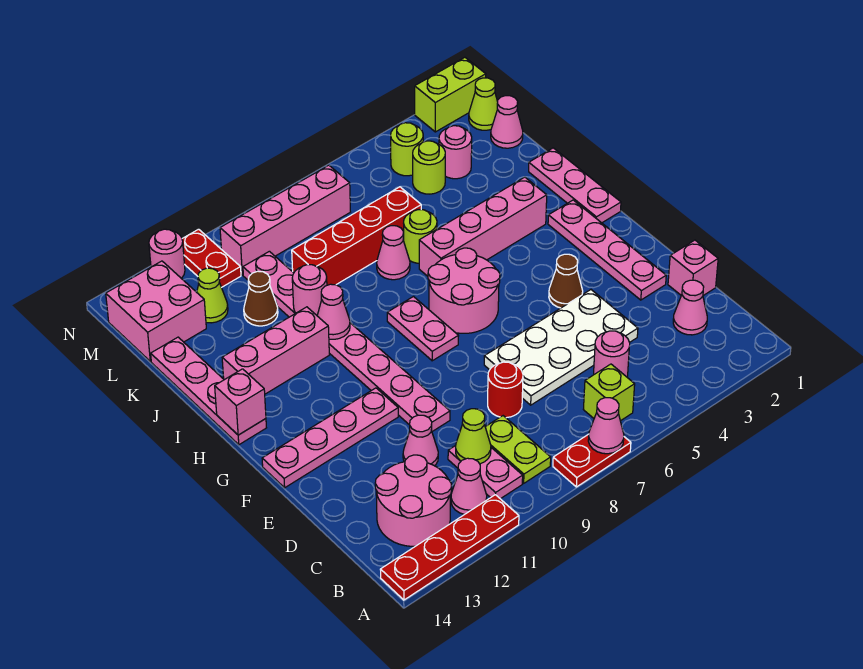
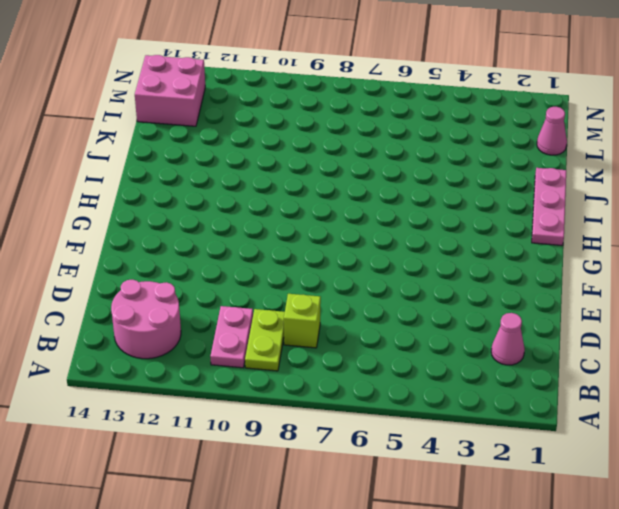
lime brick C8 level 1 -> lime brick B6 level 1
none -> red plate A7:A8 level 1
none -> red plate A11:A14 level 1
none -> pink cone B11 level 1
none -> pink round brick C5 level 1

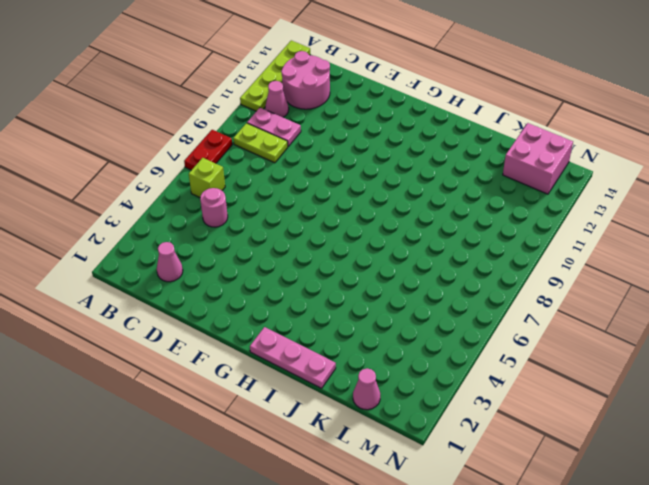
lime plate A11:A14 level 1 -> red plate A11:A14 level 1
none -> pink brick D1 level 1
none -> white plate D4:E7 level 1
none -> red round brick D8 level 1
none -> pink cone D11 level 1

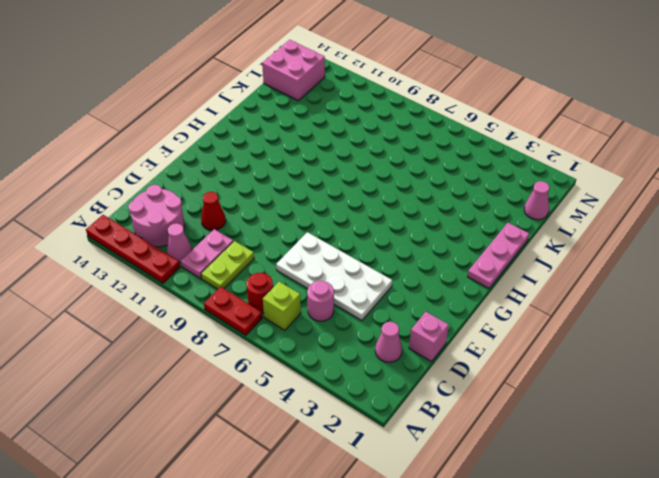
red round brick B7 level 1 -> red round brick D8 level 1
red cone D11 level 1 -> pink cone D11 level 1
none -> pink plate E2:H2 level 1
none -> pink plate E10:L10 level 1
none -> brown cone F4 level 1
none -> pink plate F11:F14 level 1

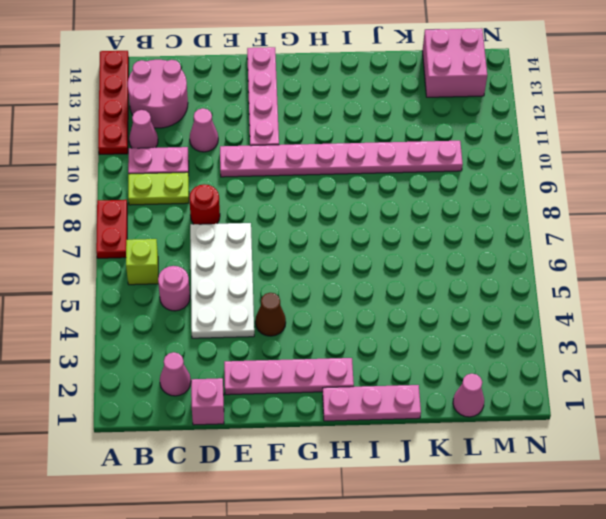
none -> pink round brick G6:H7 level 1
none -> pink plate G8:H8 level 1
none -> pink plate H14:K14 level 1
none -> pink brick I3:I6 level 1

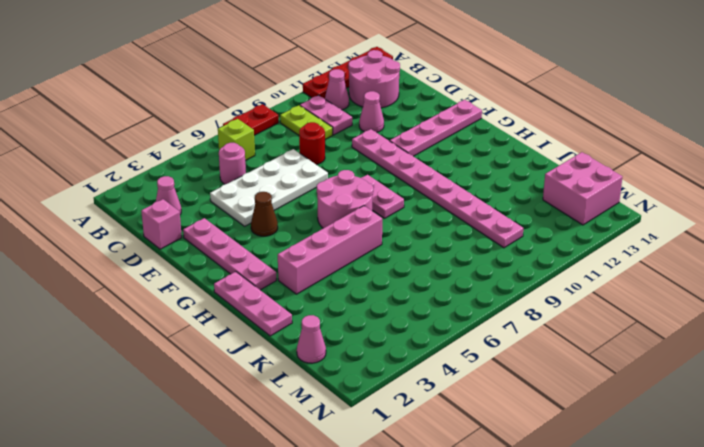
none -> pink plate H14:K14 level 1
none -> pink brick I11:I13 level 1
none -> lime round brick J6 level 1
none -> pink cone J7 level 1

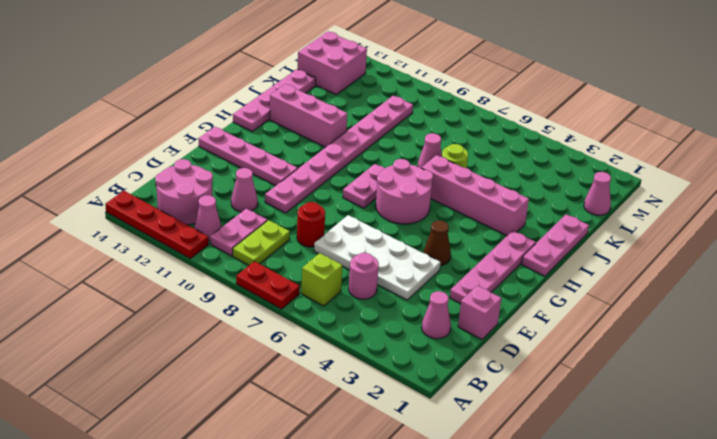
none -> red brick K6:K9 level 1
none -> brown cone K11 level 1
none -> pink round brick L3 level 1
none -> lime round brick L4 level 1

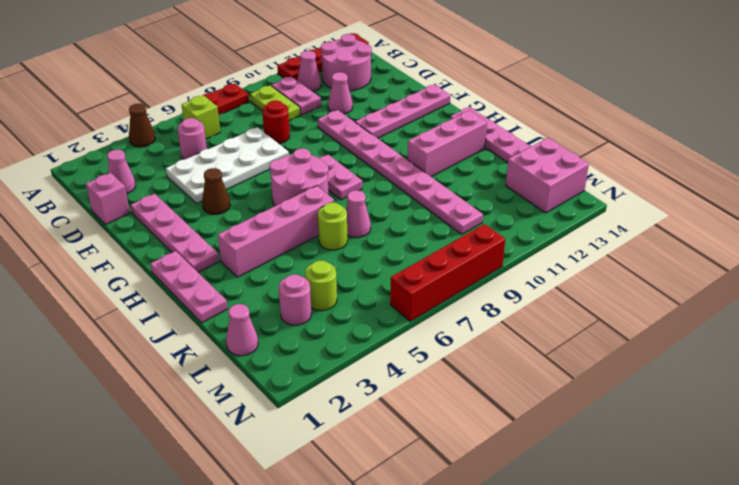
brown cone A4 level 1 -> brown cone K11 level 1
red brick N6:N9 level 1 -> red brick K6:K9 level 1
none -> lime cone L12 level 1
none -> lime cone M1 level 1
none -> lime round brick M4 level 1
none -> pink brick M7:M10 level 1

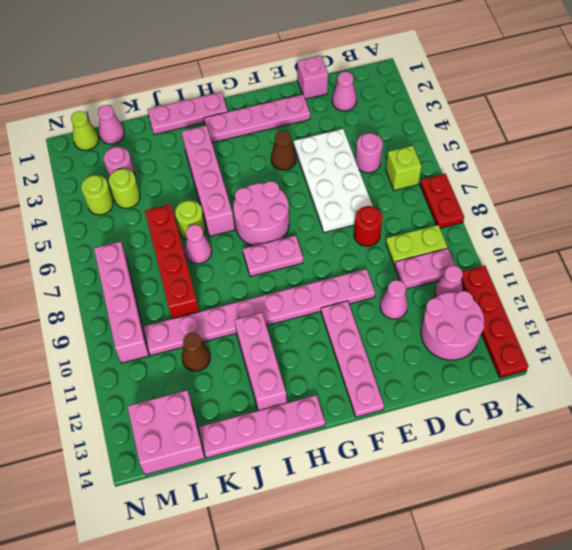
none -> lime cone L12 level 1
none -> red plate M11:N11 level 1
none -> lime brick N1:N2 level 1
none -> pink round brick N12 level 1

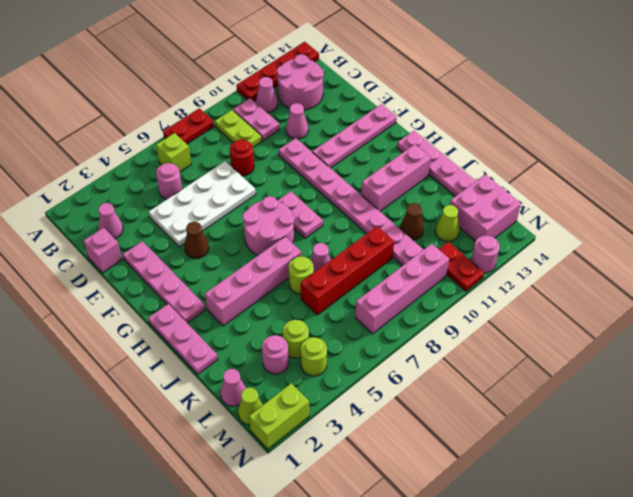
none -> pink cone A7 level 2
none -> lime cone C10 level 2
none -> pink brick H14 level 2
none -> pink cone I10 level 2

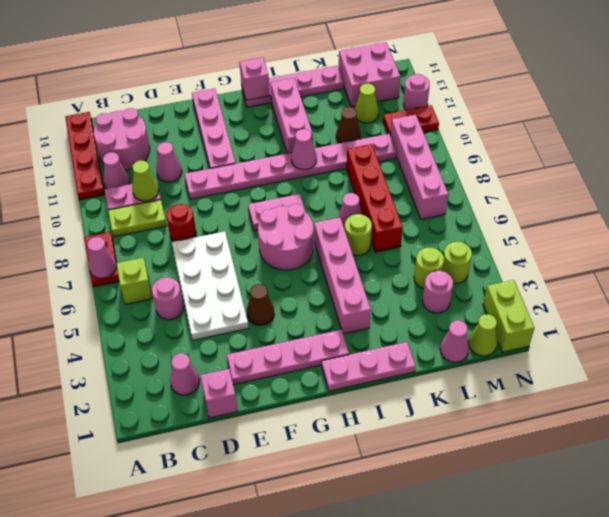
none -> pink round brick J10 level 2

